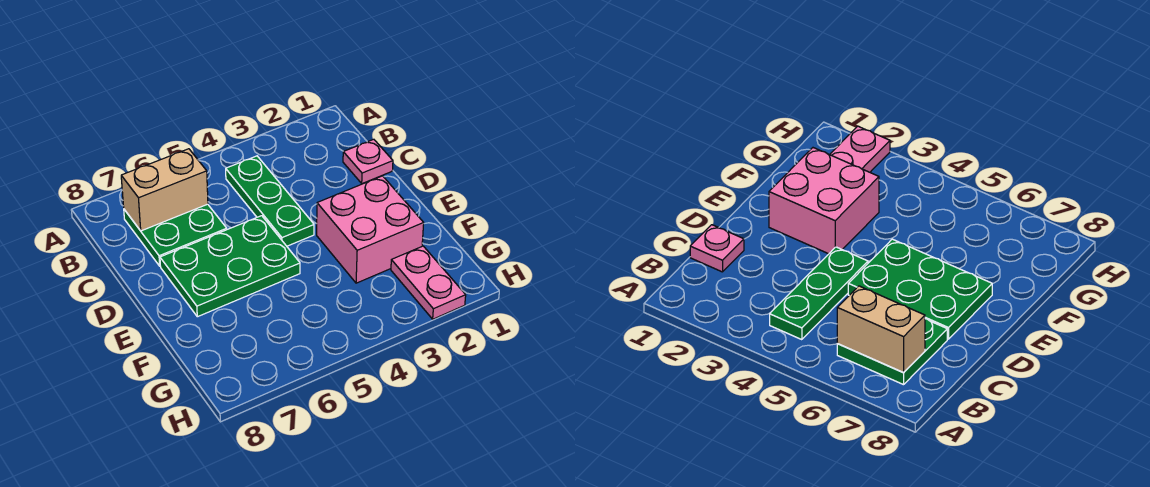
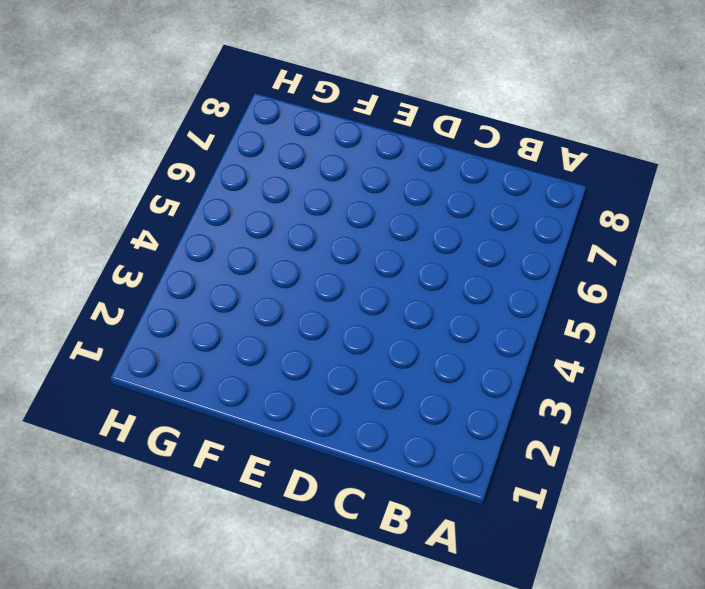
none -> green plate B4:D4 level 1
none -> green plate B6:C7 level 1

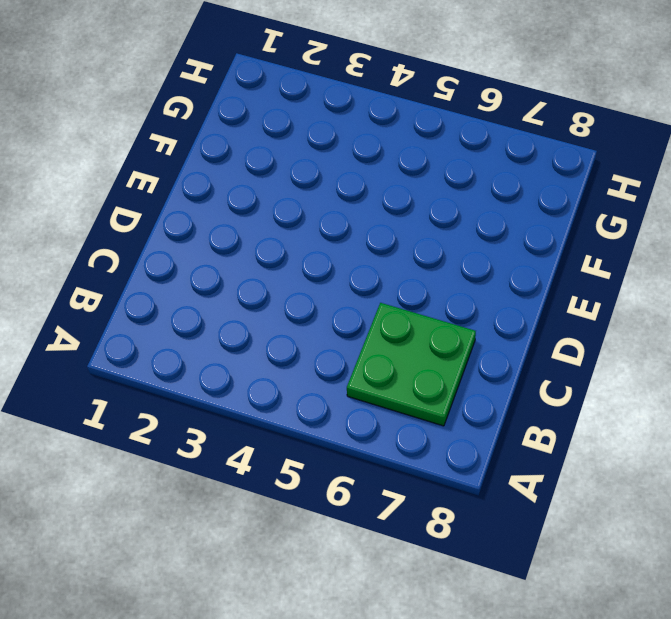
none -> green plate B4:D4 level 1
none -> pink plate C1 level 1

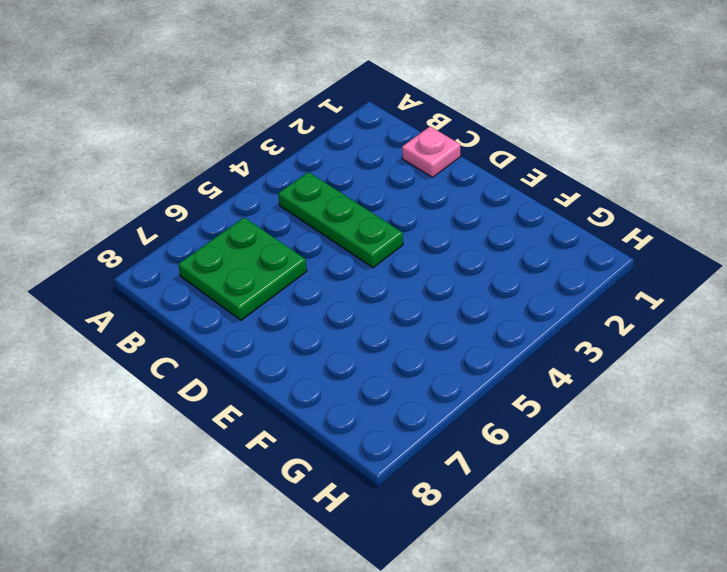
none -> green plate D5:E7 level 1
none -> pink brick E2:F3 level 1

